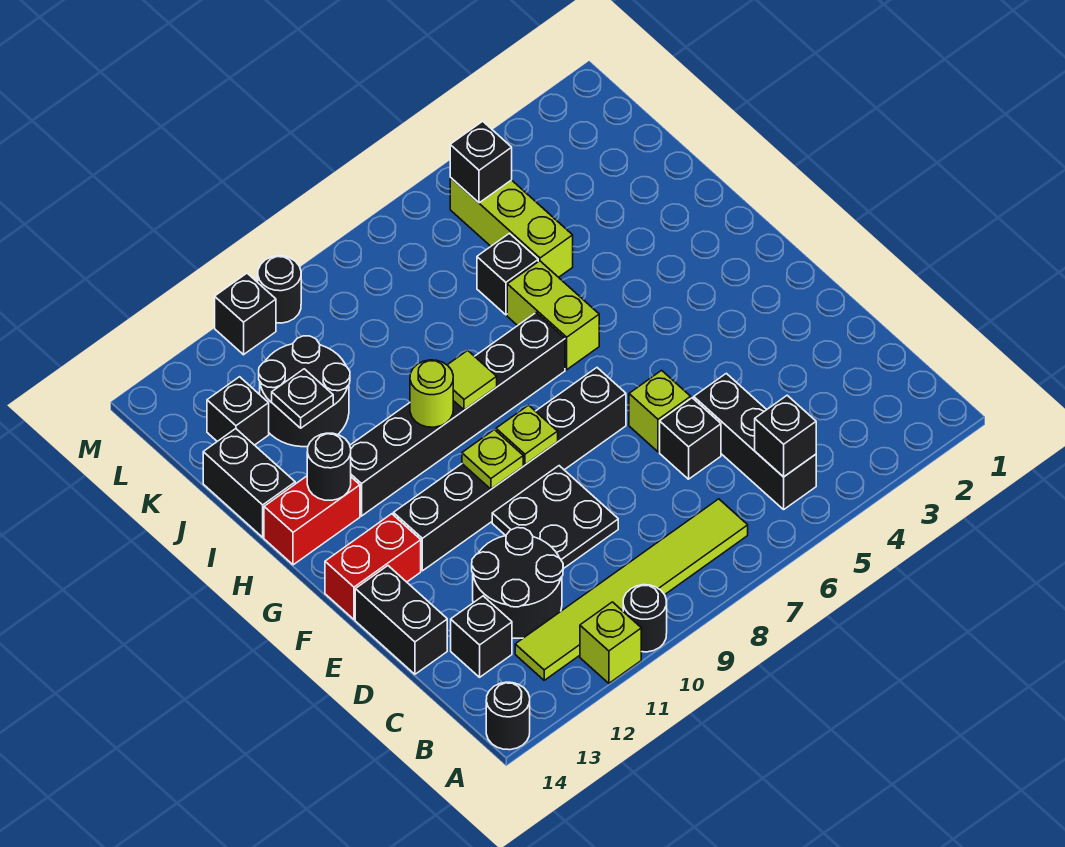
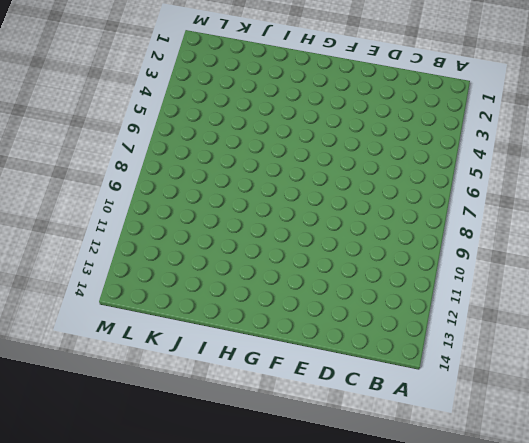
none -> black round brick A10 level 1
none -> lime brick A11 level 1
none -> black round brick A14 level 1
none -> black brick B5:D5 level 1

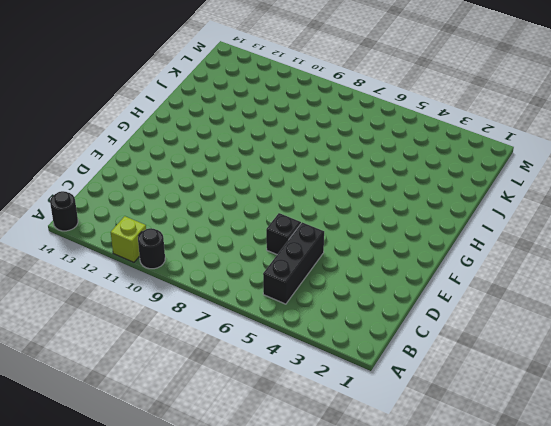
none -> lime tile B7:B12 level 1
none -> black round brick C11:D12 level 1
none -> black brick C13 level 1
none -> black plate D9:E10 level 1

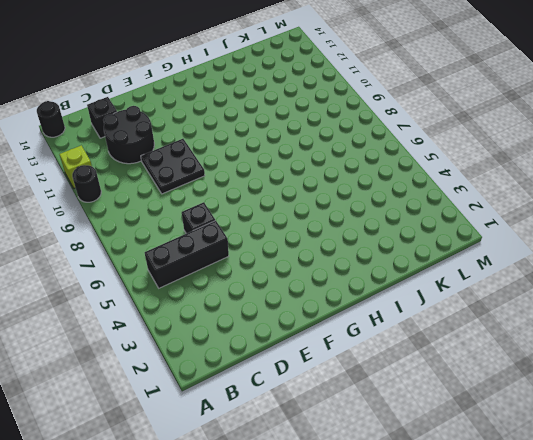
none -> lime tile B7:B12 level 1
none -> black brick D14:E14 level 1
none -> lime brick E6 level 1
none -> black brick F7:F12 level 1

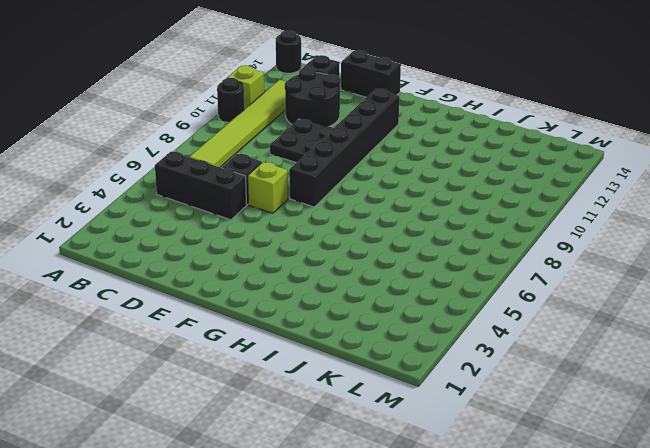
none -> red brick F13:F14 level 1
none -> lime brick H6:I6 level 1
none -> black brick H7:H12 level 1
none -> red brick H13:H14 level 1

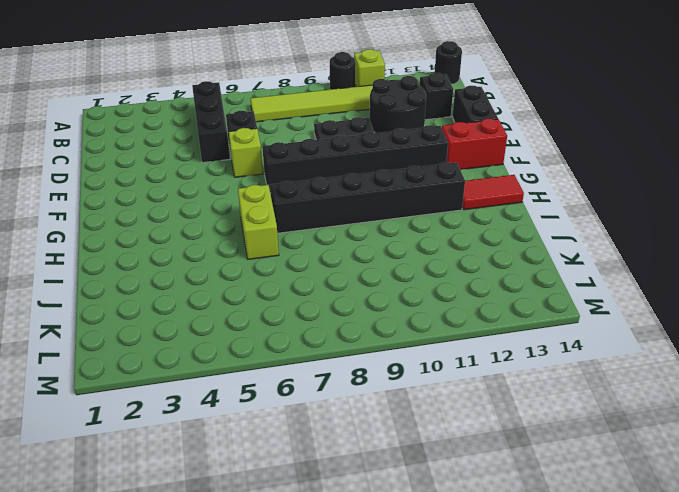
red tile H13:H14 level 1 -> red brick H13:H14 level 1
none -> black brick I14:J14 level 1
none -> lime brick J5:L5 level 1
none -> black brick J6 level 1
none -> black round brick J11:K12 level 1

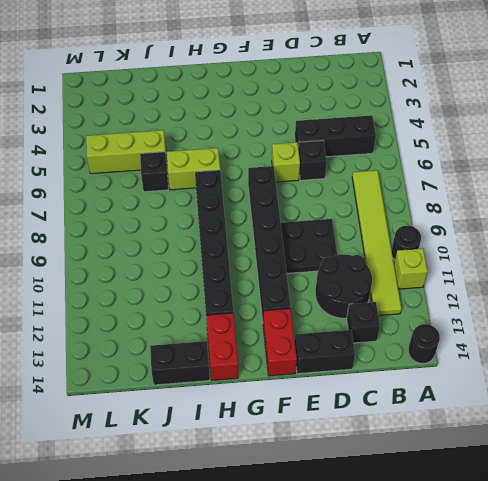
none -> black round brick J11:K12 level 1
none -> black brick K13 level 1
none -> black round brick M10 level 1
none -> black brick M11 level 1

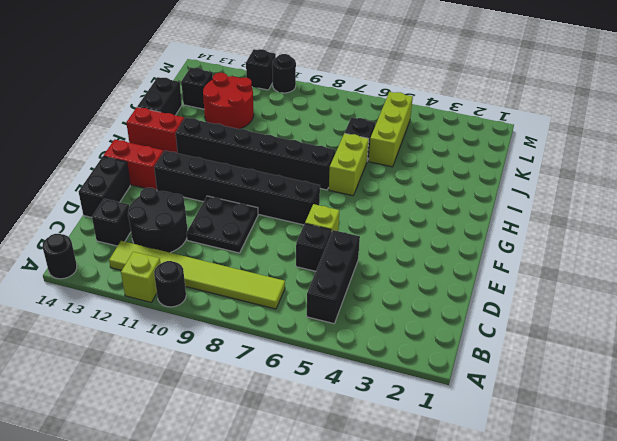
red round brick J11:K12 level 1 -> black round brick J11:K12 level 1
none -> black brick B5 level 2
none -> lime plate F9 level 2
none -> lime plate F10 level 2
none -> lime tile H9 level 2

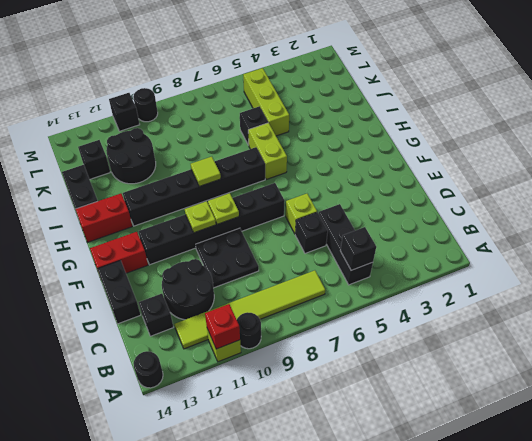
red brick A11 level 2 -> none
none -> lime round brick H10 level 2
none -> black round brick H13 level 2
none -> black plate J12 level 2
none -> black brick L5 level 2

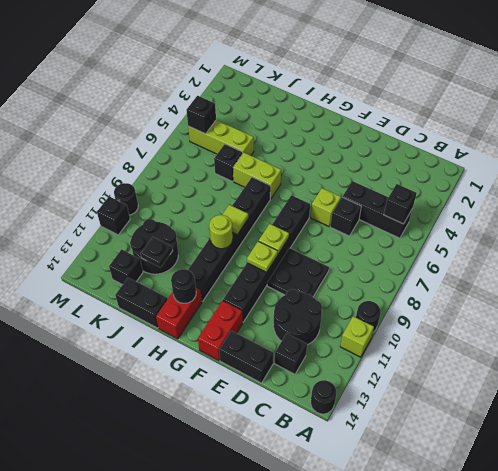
none -> lime tile B7:B12 level 1

